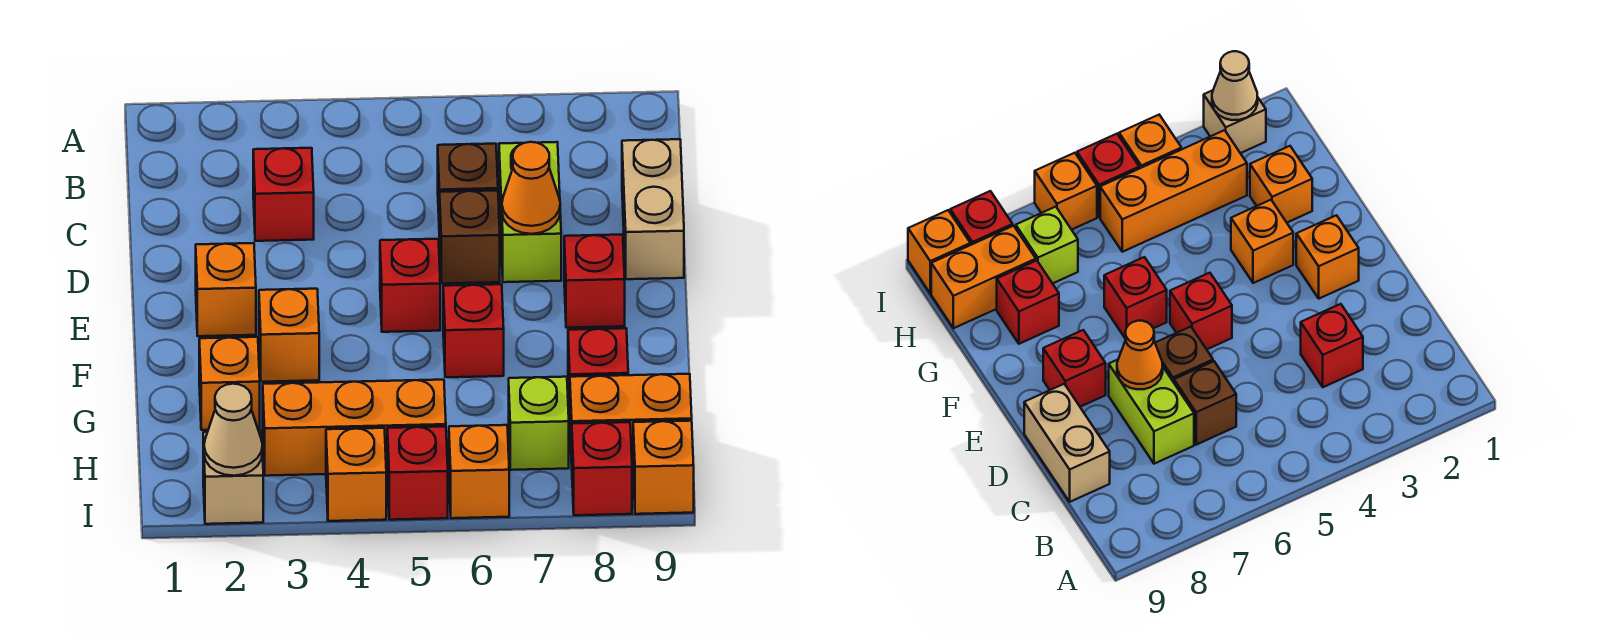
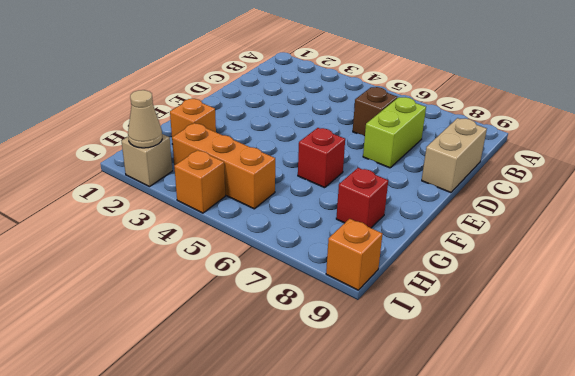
none -> red brick C3 level 1
none -> brown brick D6 level 1
none -> orange brick E2 level 1

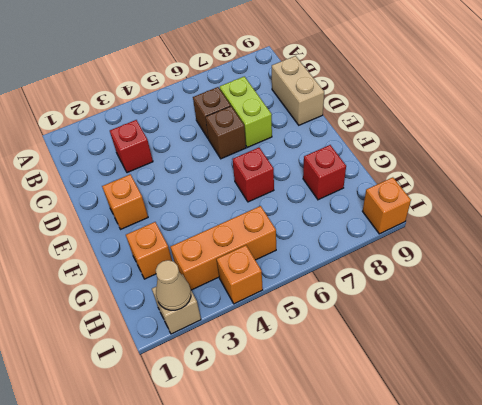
none -> red brick E5 level 1
none -> red brick E8 level 1
none -> orange brick F3 level 1

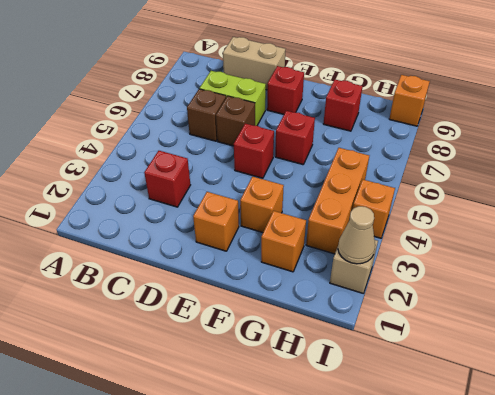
none -> lime brick H7 level 1
none -> orange brick H8:H9 level 1
none -> red brick I5 level 1

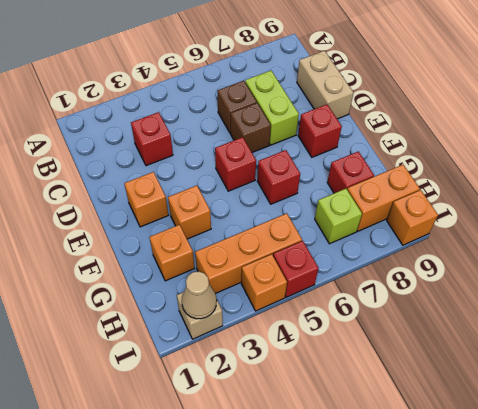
none -> orange brick I6 level 1
none -> red brick I8 level 1
none -> orange cone D7 level 2

